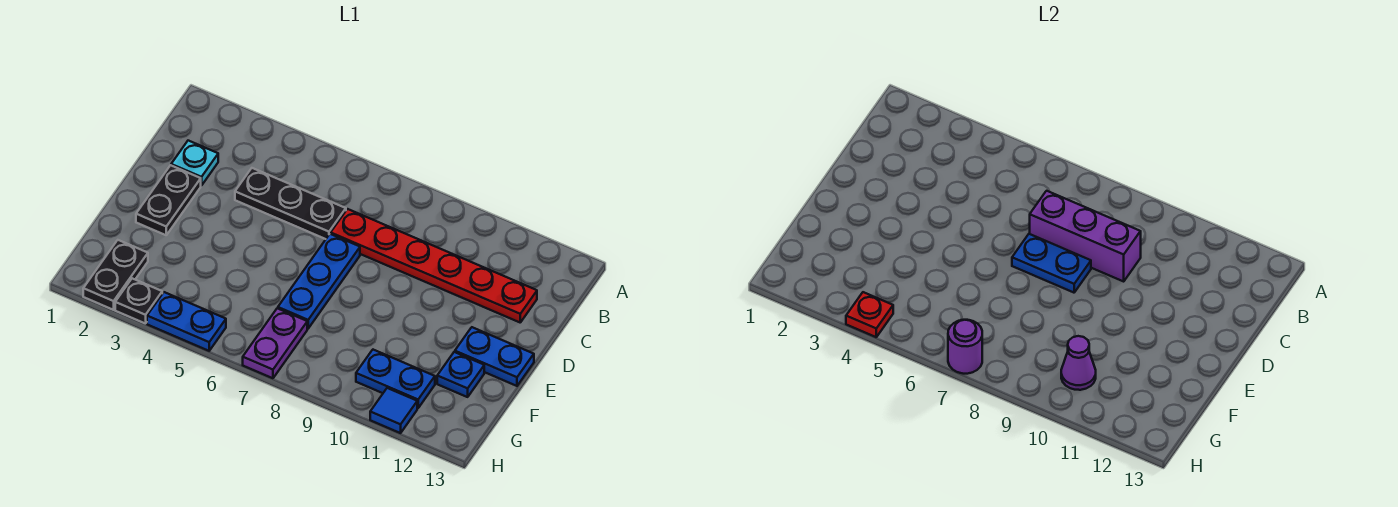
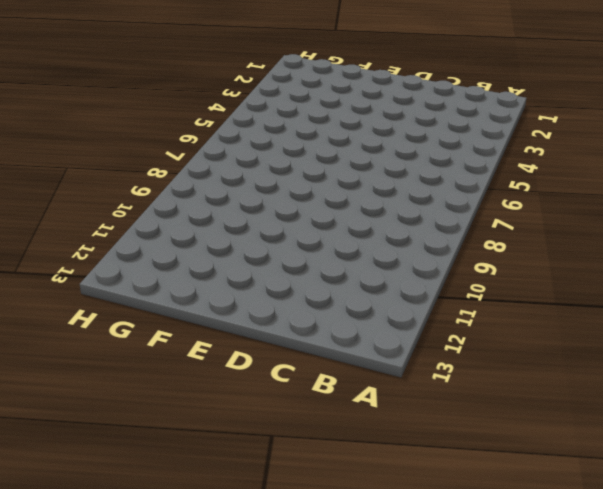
none -> cyan plate C2 level 1
none -> black plate C4:C6 level 1
none -> red plate C7:C12 level 1

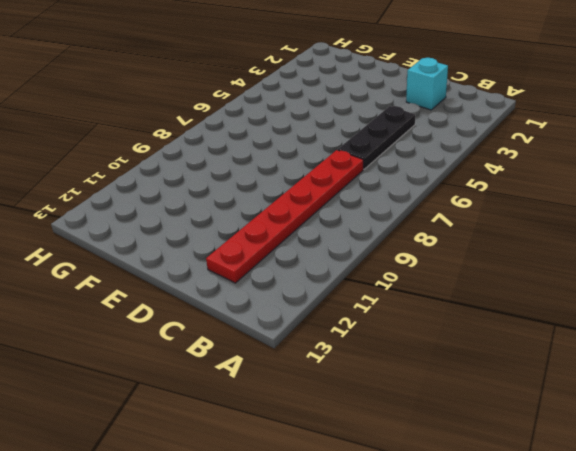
cyan brick C2 level 1 -> cyan plate C2 level 1
none -> black plate D2:E2 level 1
none -> blue plate D7:F7 level 1
none -> blue plate E12:E13 level 1

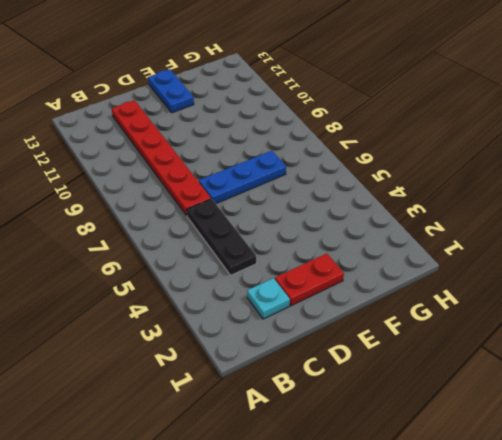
red plate D2:E2 level 1 -> black plate D2:E2 level 1
none -> blue plate F12 level 1
none -> black plate G2:H2 level 1
none -> purple plate G7:H7 level 1

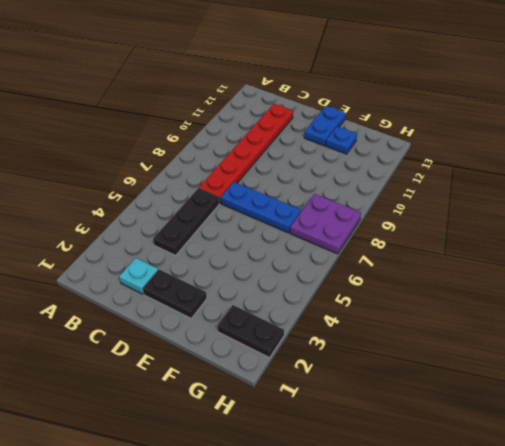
purple plate G7:H8 level 1 -> purple plate G7:H7 level 1
none -> blue plate G10:G11 level 1
none -> black plate H3 level 1
none -> blue plate H4:H5 level 1

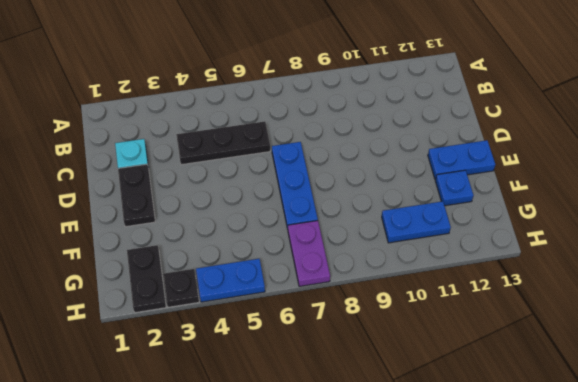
none -> red plate C7:C12 level 1
none -> blue tile H11 level 1
none -> purple brick C7:C9 level 2

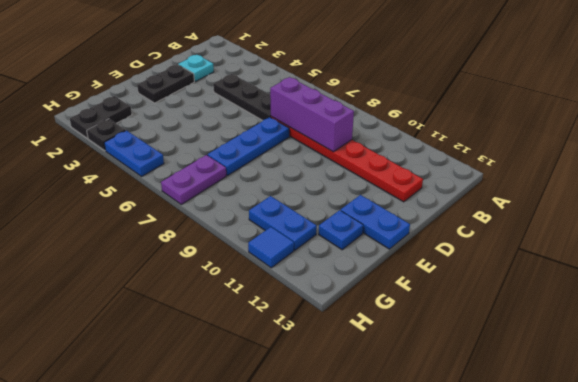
none -> blue plate D7:D8 level 2
none -> purple cone G10 level 2
none -> red plate H4 level 2

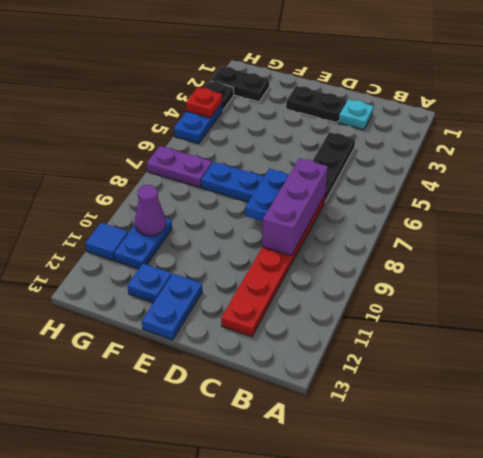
none -> purple round brick H7 level 2

